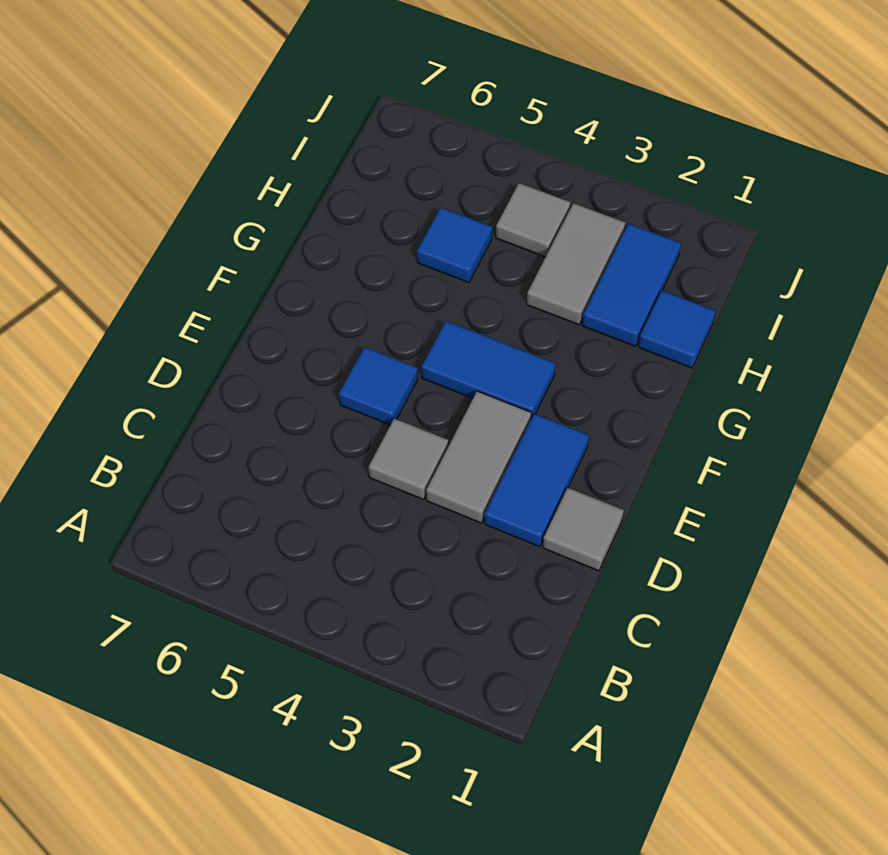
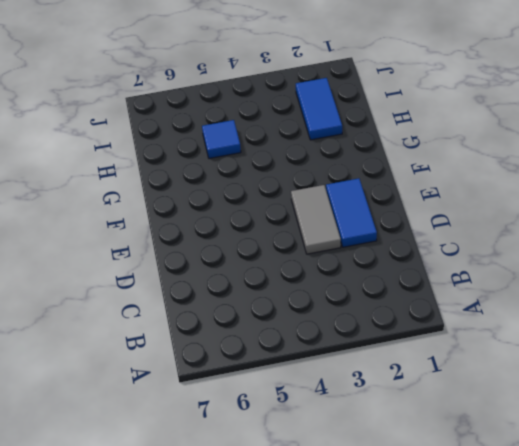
none -> grey tile D1 level 1
none -> grey tile D4 level 1

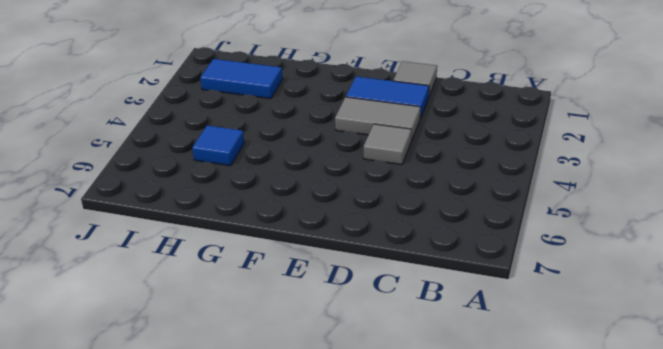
none -> blue tile E5 level 1
none -> blue tile F3:F4 level 1

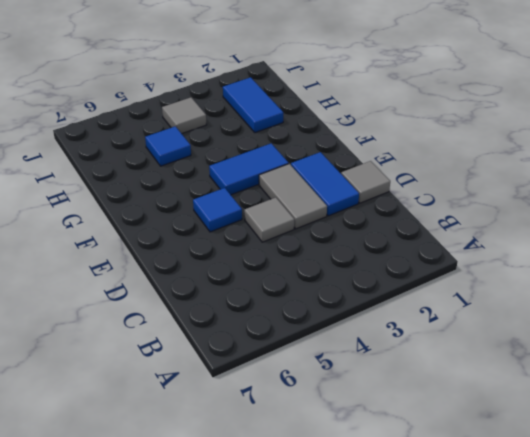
none -> blue tile H1 level 1
none -> grey tile H3:I3 level 1

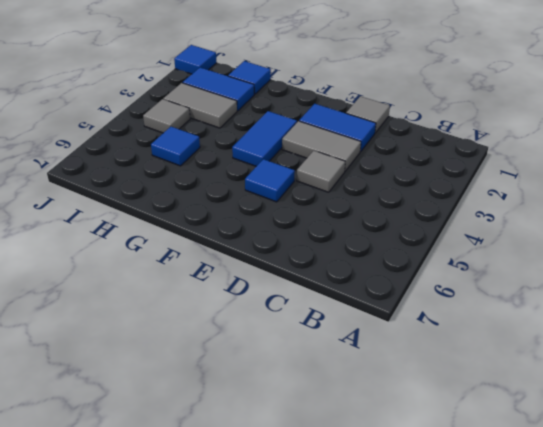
blue tile J1 level 1 -> none

